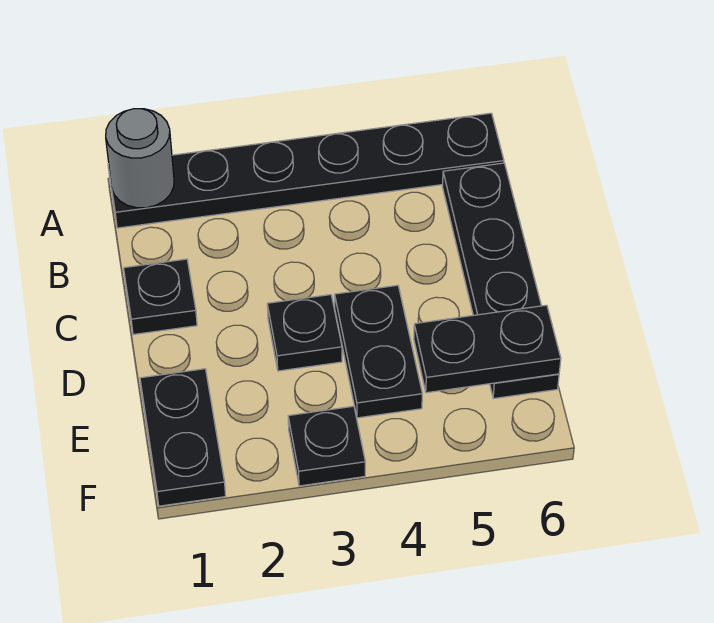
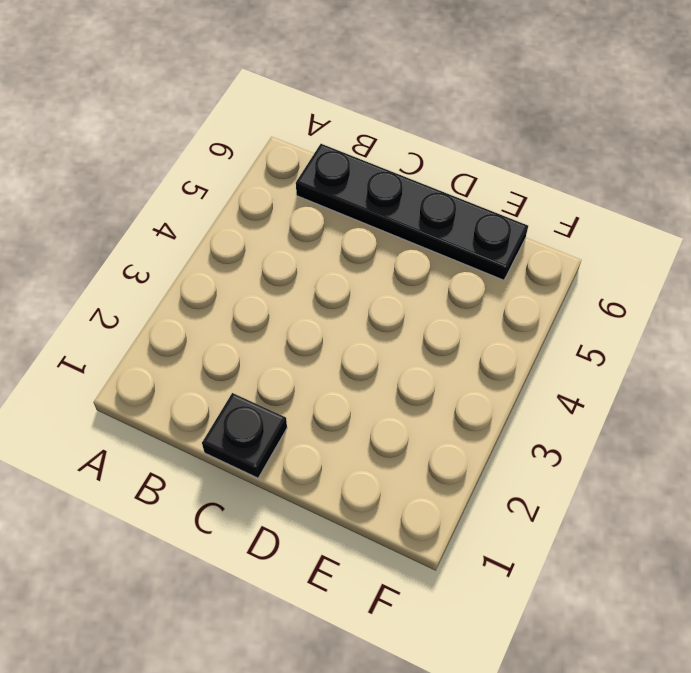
none -> black plate A1:A6 level 1
none -> black plate D3 level 1

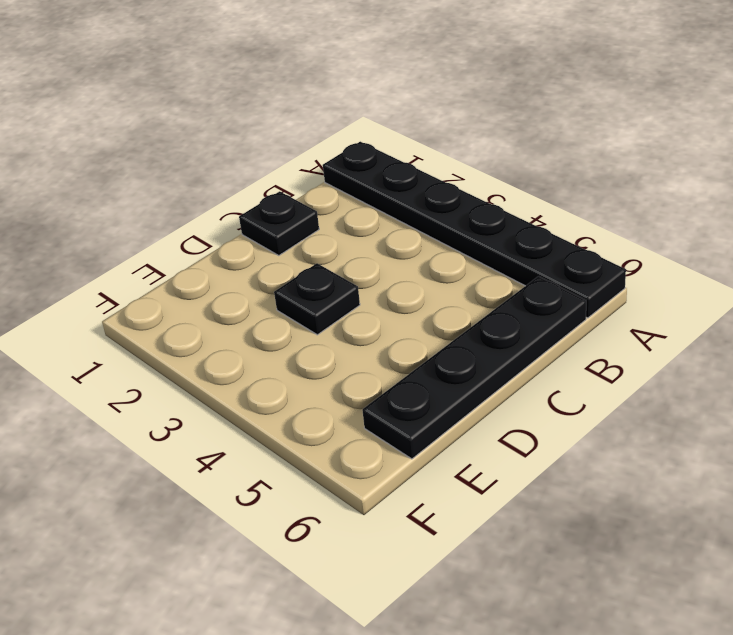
none -> black plate D4:E4 level 1
none -> black plate E1:F1 level 1

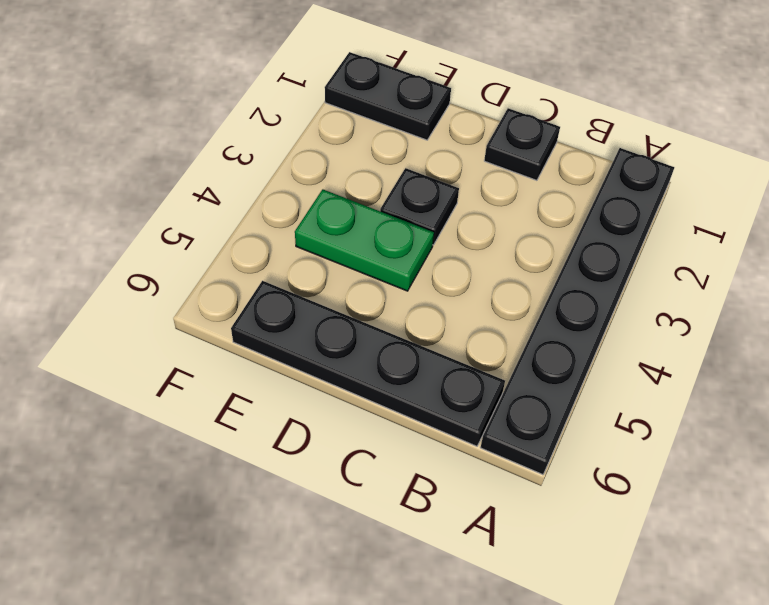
green plate D4:E4 level 1 -> black plate D4:E4 level 1
none -> black plate F3 level 1
none -> grey round brick A1 level 2

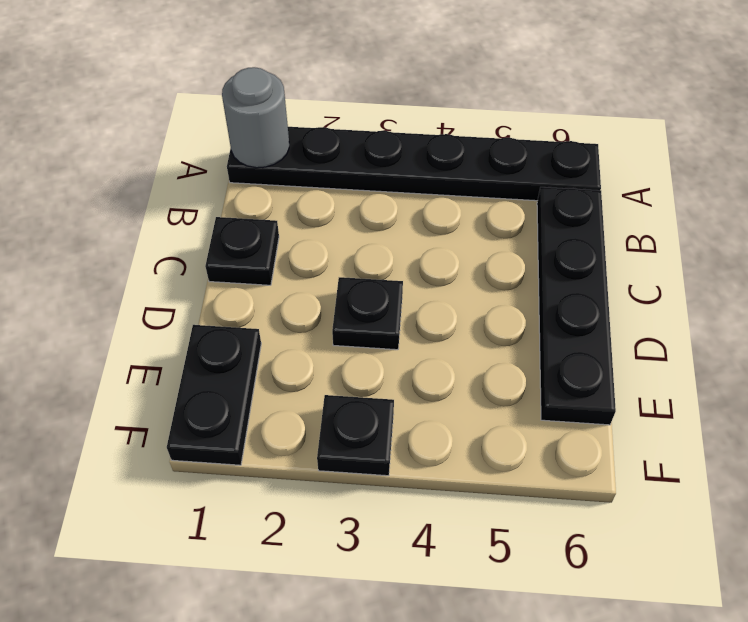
none -> black plate D4:E4 level 1
none -> black plate E5:E6 level 2

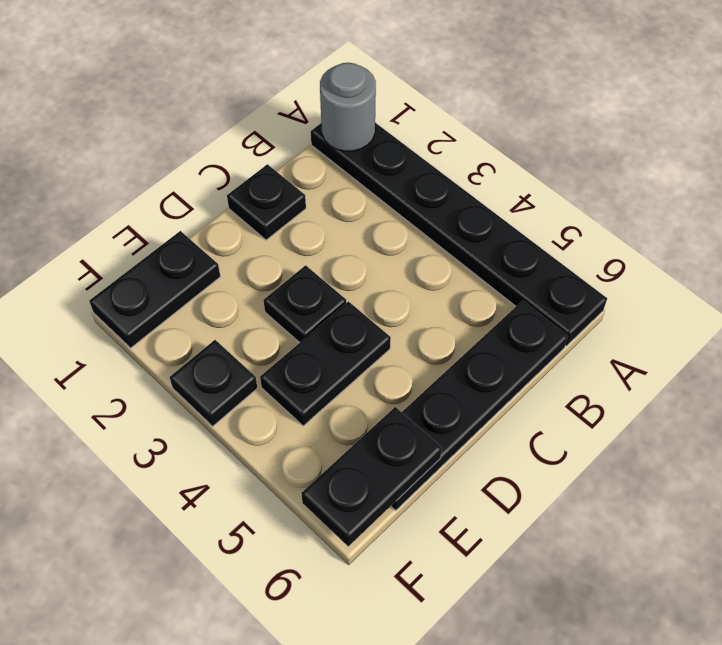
black plate E6:F6 level 2 -> black plate E5:E6 level 2

